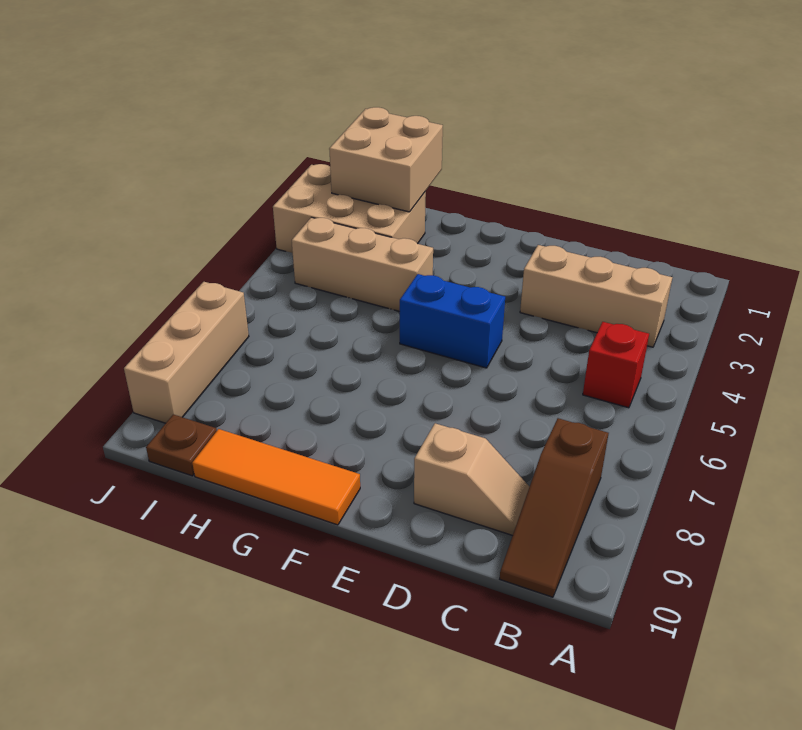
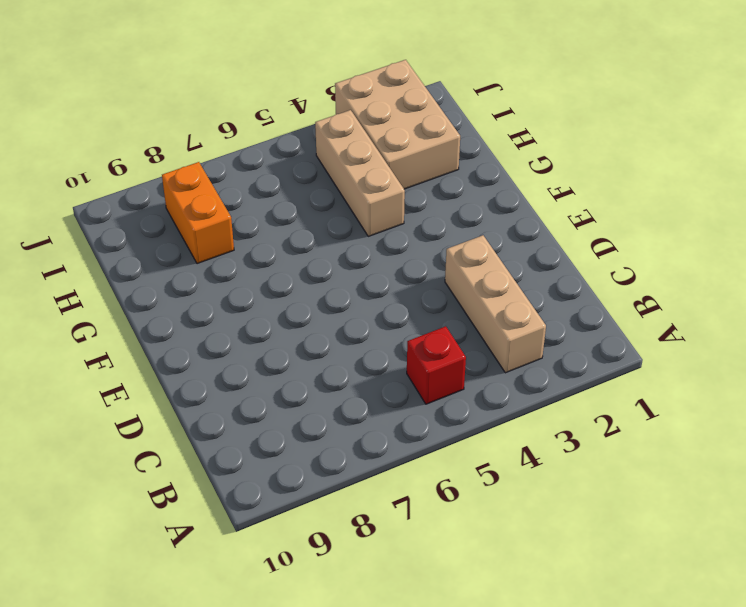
orange brick H8:I8 level 1 -> none
none -> brown slope B8:B10 level 1 top 8
none -> tan slope C9:D9 level 1 top D

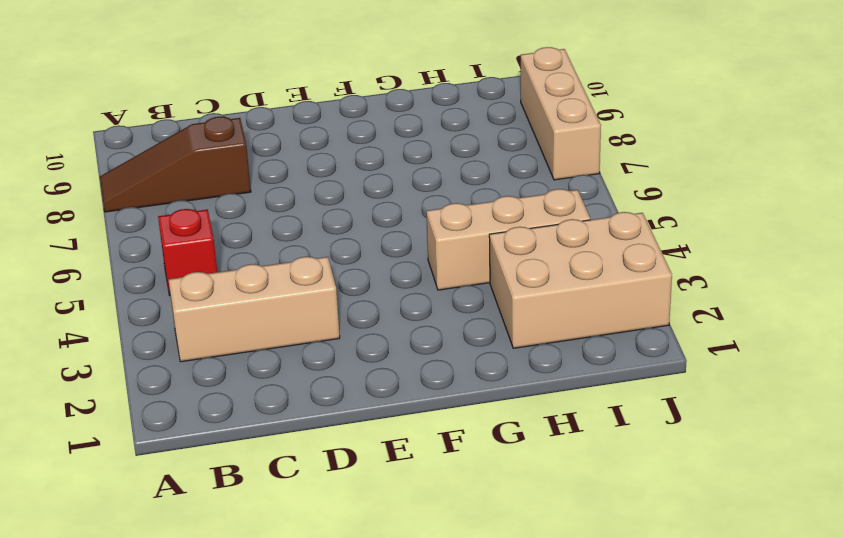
brown slope A8:C8 level 1 top C -> brown slope B8:B10 level 1 top 8
none -> tan slope C9:D9 level 1 top D
none -> blue brick E5:F5 level 1

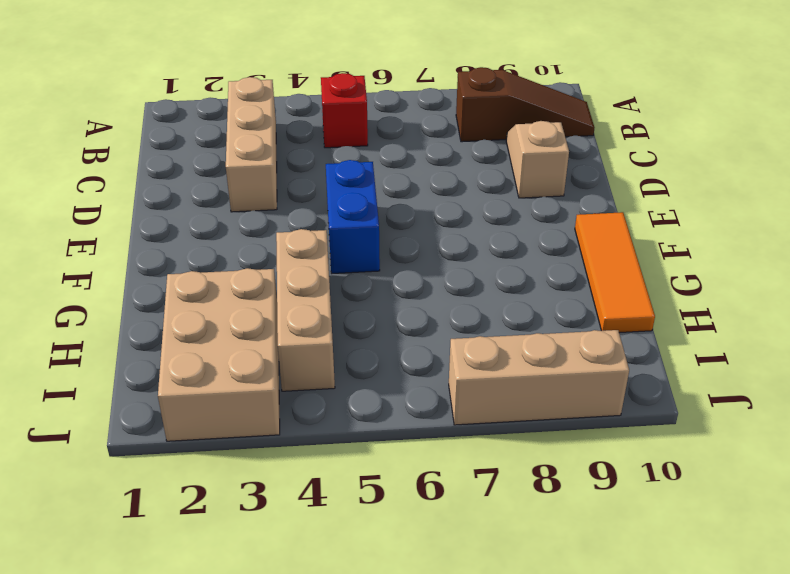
none -> brown plate I10 level 1
none -> tan brick H1:I2 level 2

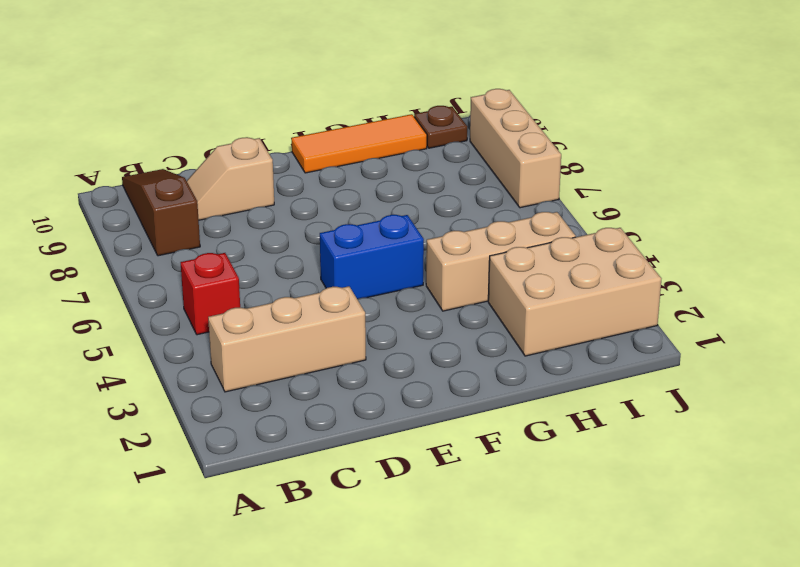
none -> tan brick H1:I2 level 2

